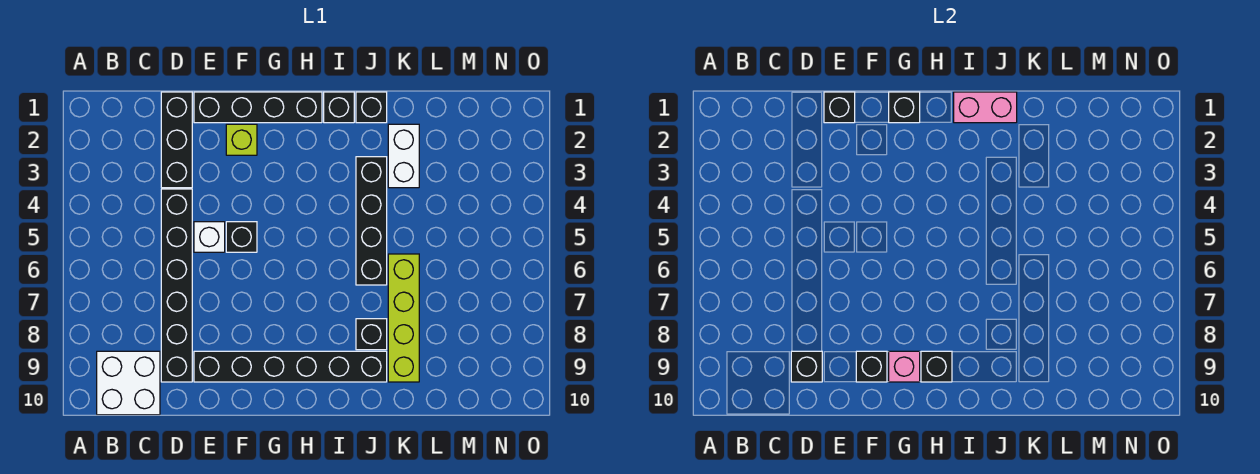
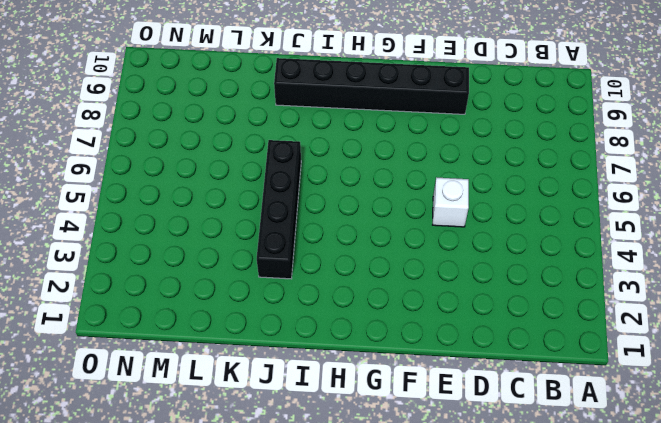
none -> white brick B9:C10 level 1
none -> black brick D1:D3 level 1
none -> black brick D4:D9 level 1

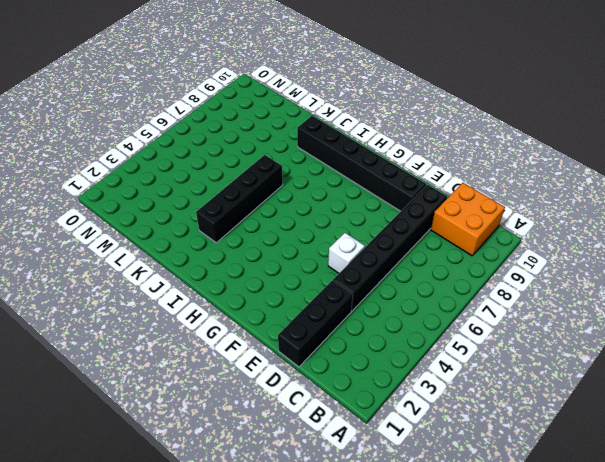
orange brick B9:C10 level 1 -> white brick B9:C10 level 1
none -> black brick E1:H1 level 1
none -> lime brick F2 level 1
none -> black brick F5 level 1

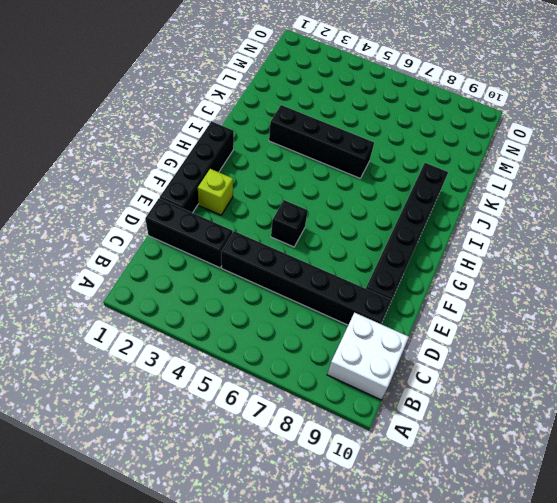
none -> white brick E5 level 1
none -> black brick I1 level 1
none -> black brick J1 level 1

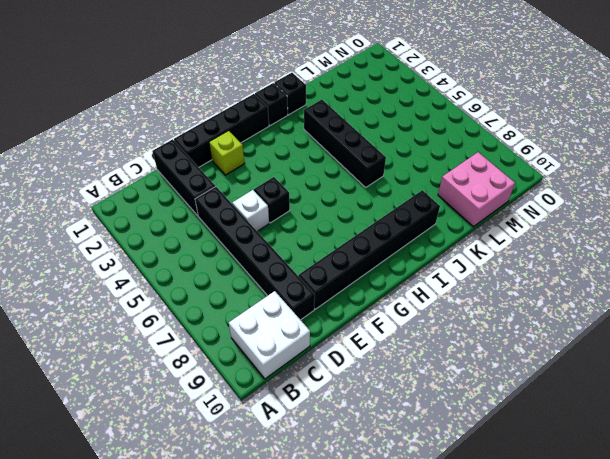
pink brick L9:M10 level 1 -> none
none -> black brick J8 level 1
none -> white brick K2:K3 level 1
none -> lime brick K6:K9 level 1

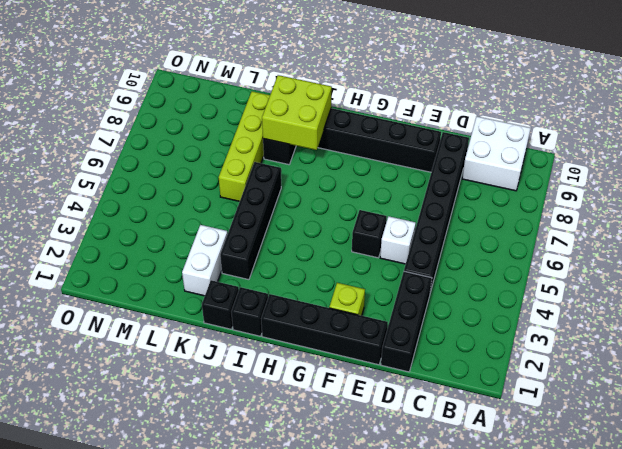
lime brick I8:J9 level 2 -> none
none -> black brick D9 level 2
none -> black brick E1 level 2
none -> black brick F9 level 2

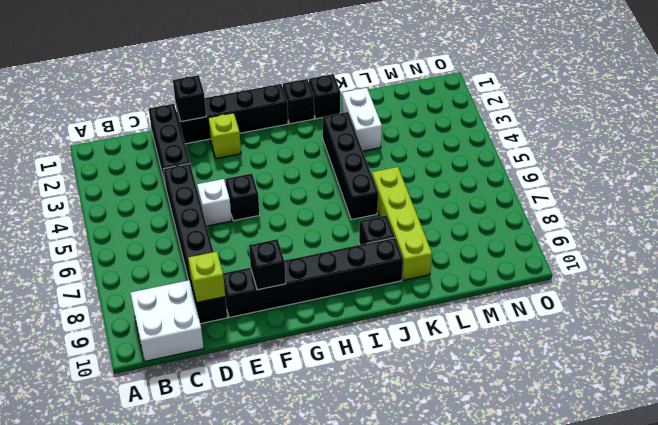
lime brick D9 level 2 -> black brick D9 level 2
none -> black brick G1 level 2
none -> pink brick G9 level 2
none -> black brick H9 level 2

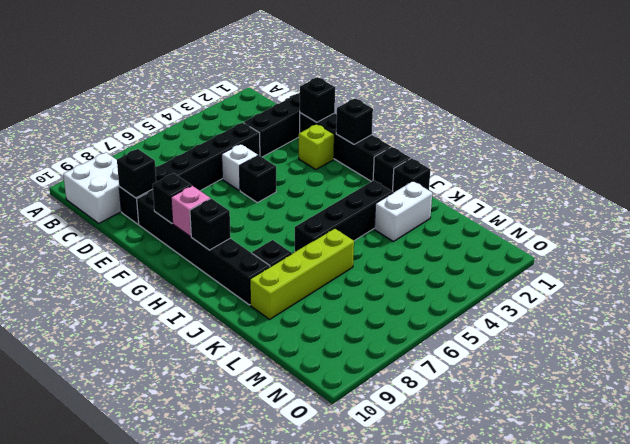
none -> pink brick I1:J1 level 2

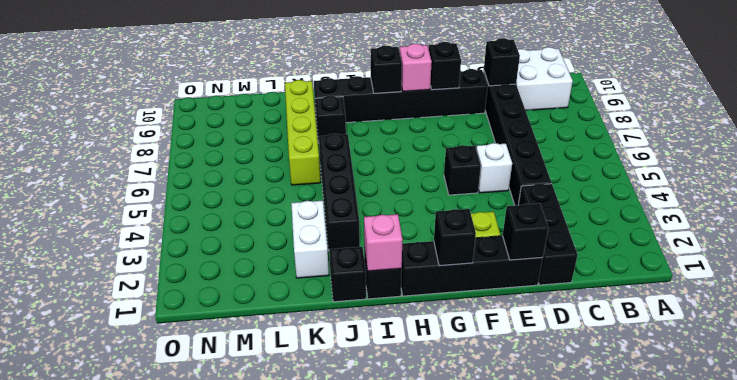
pink brick I1 level 2 -> pink brick I1:J1 level 2

